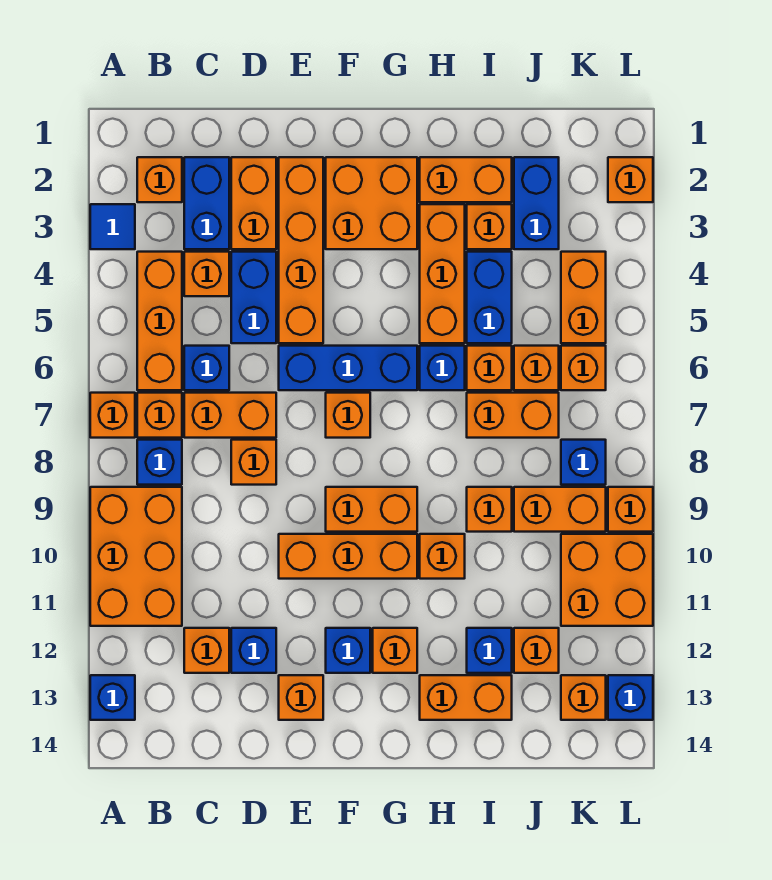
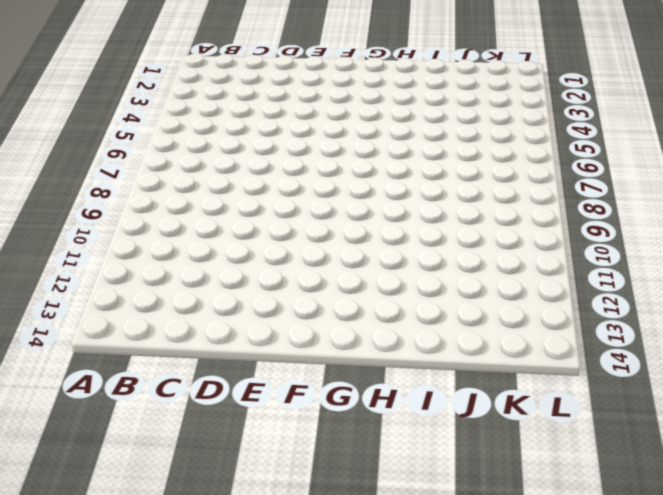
none -> blue tile A3 level 1
none -> orange brick A7 level 1
none -> orange brick A9:B11 level 1
none -> blue brick A13 level 1

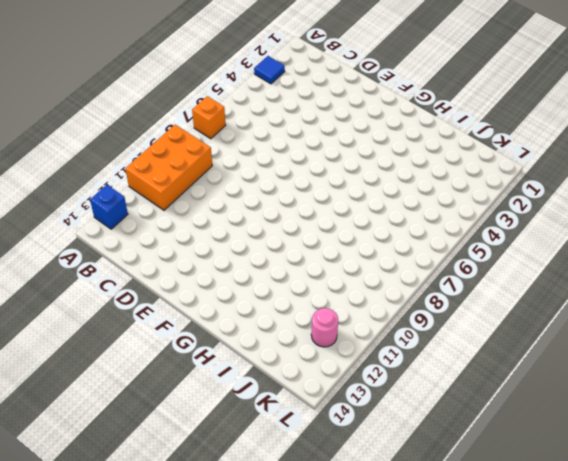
pink round brick K12 level 1 -> none
none -> orange brick B2 level 1
none -> orange brick B4:B6 level 1
none -> orange brick B7 level 1
none -> blue brick B8 level 1

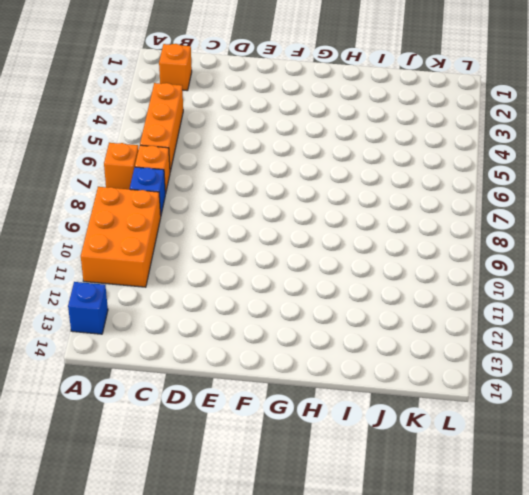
none -> blue tile A3 level 1
none -> blue brick C2:C3 level 1
none -> orange brick C4 level 1
none -> blue brick C6 level 1

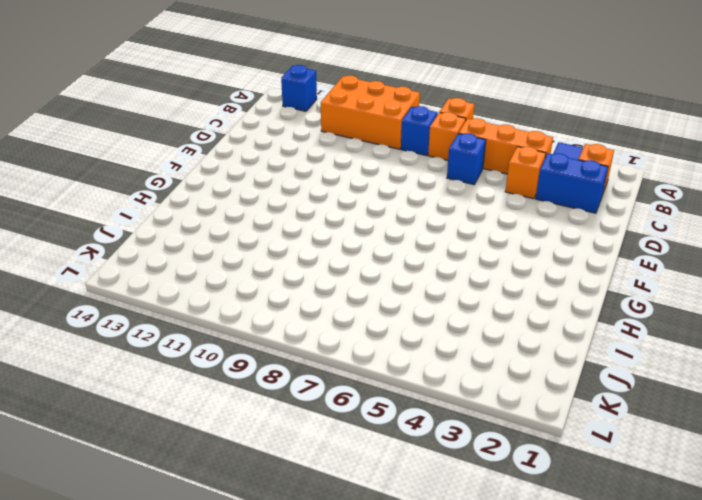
none -> orange brick C7:D7 level 1
none -> orange brick C12 level 1
none -> orange brick D2:D3 level 1
none -> blue brick D4:D5 level 1

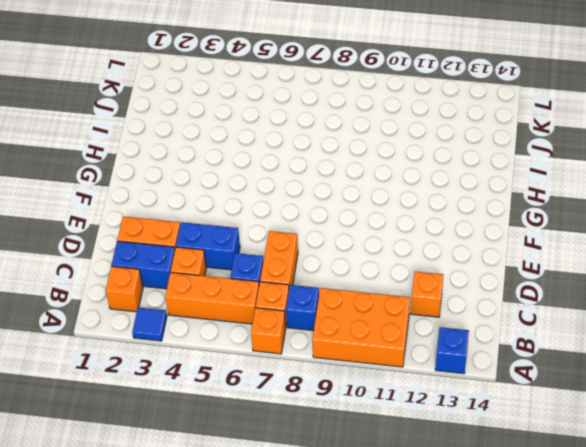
none -> orange brick D8 level 1
none -> blue brick D12 level 1
none -> orange brick E2:E5 level 1
none -> blue brick E6:G6 level 1

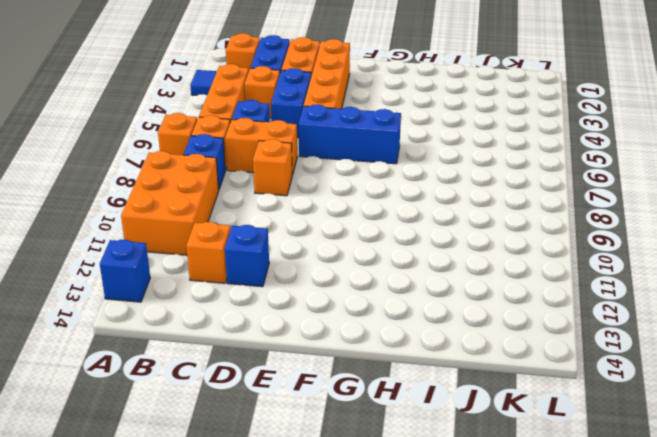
none -> orange brick E10:G10 level 1
none -> orange brick E13 level 1
none -> orange brick F2:G3 level 1
none -> orange brick F7 level 1

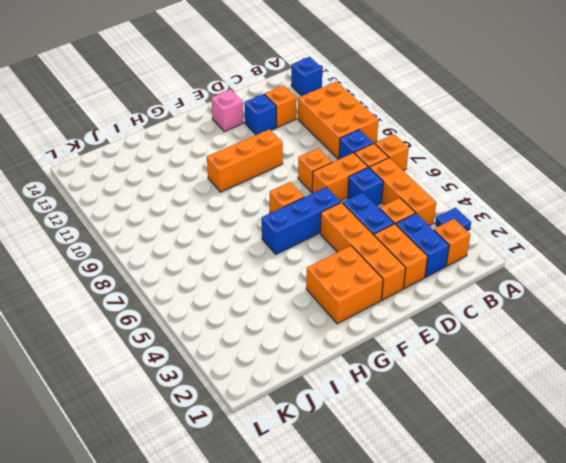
pink brick E13 level 1 -> orange brick E13 level 1
none -> orange brick F9:G9 level 1
none -> blue brick F12 level 1
none -> orange brick G12 level 1
none -> orange brick H2:I2 level 1

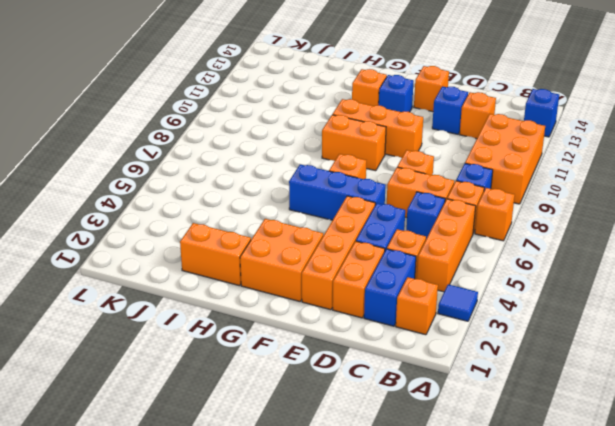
none -> orange brick H3:H5 level 1
none -> blue brick H6 level 1
none -> orange brick H10 level 1
none -> orange brick H13:I13 level 1

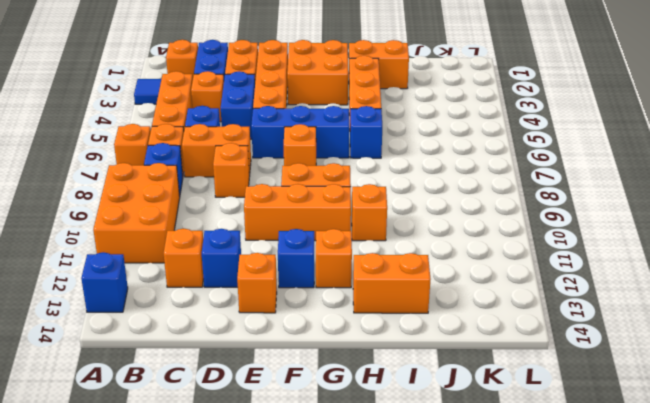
none -> orange brick I3 level 1
none -> blue brick I4:I5 level 1
none -> orange brick I6 level 1
none -> orange brick I7:J7 level 1

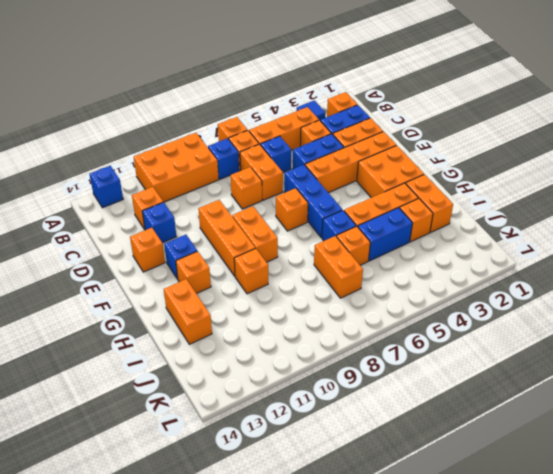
none -> orange brick I9 level 1
none -> blue brick I12 level 1
none -> blue brick J2:J3 level 1
none -> orange brick J6 level 1

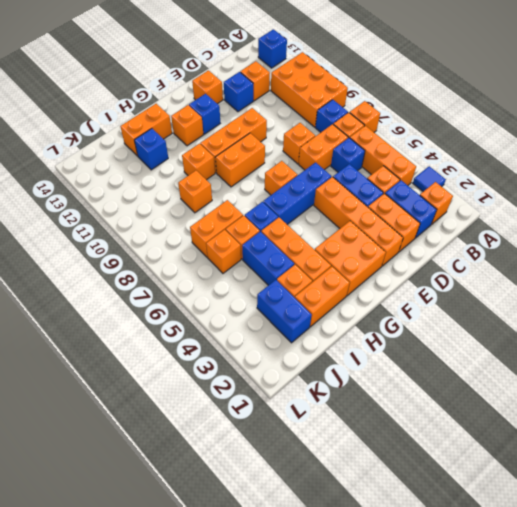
none -> orange brick J9:K9 level 1
none -> orange brick J12 level 1
none -> orange brick K4:K5 level 1
none -> orange brick K6 level 1

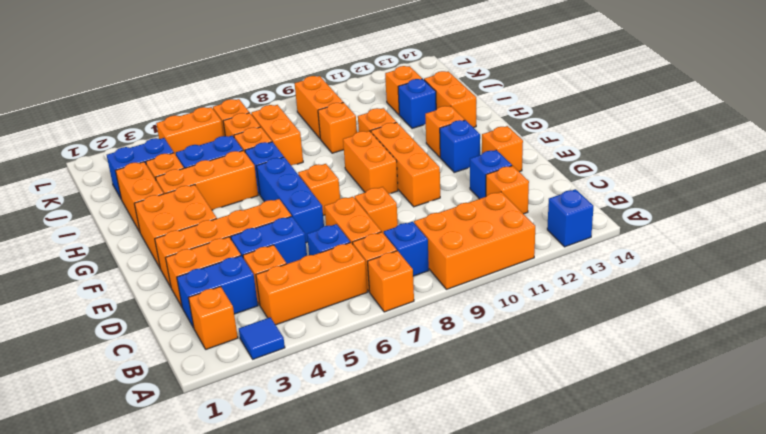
none -> blue brick K8 level 1
none -> orange brick K10:L11 level 1
none -> orange brick K13 level 1
none -> orange brick L2 level 1

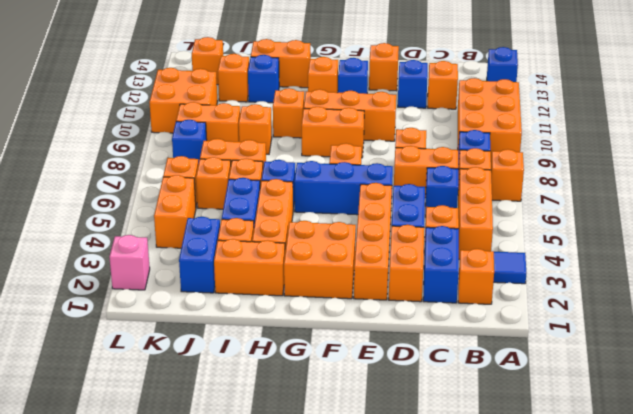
pink brick L2 level 1 -> orange brick L2 level 1
none -> orange brick L9 level 1
none -> blue brick L13 level 1

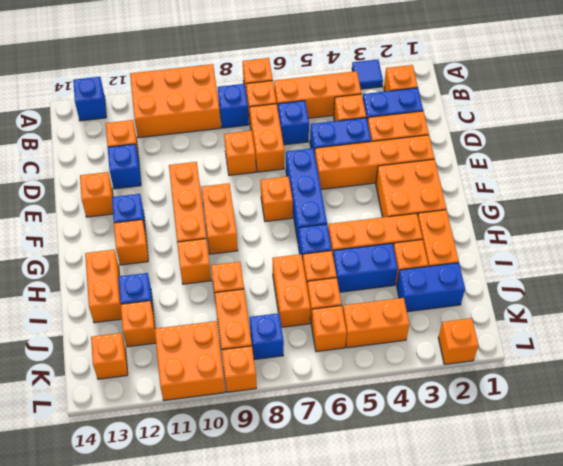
none -> blue brick L13 level 1

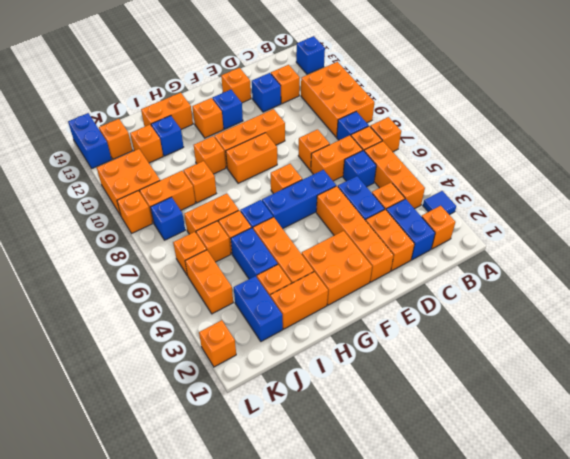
blue brick L13:L14 level 1 -> blue brick L13 level 1

